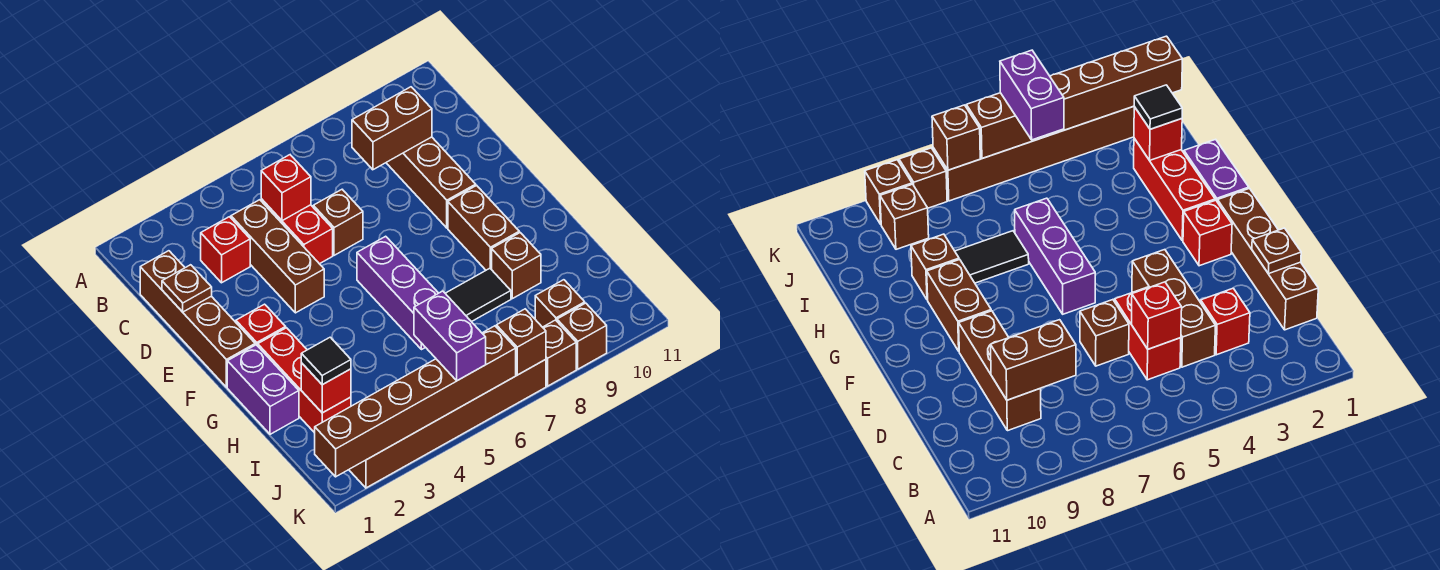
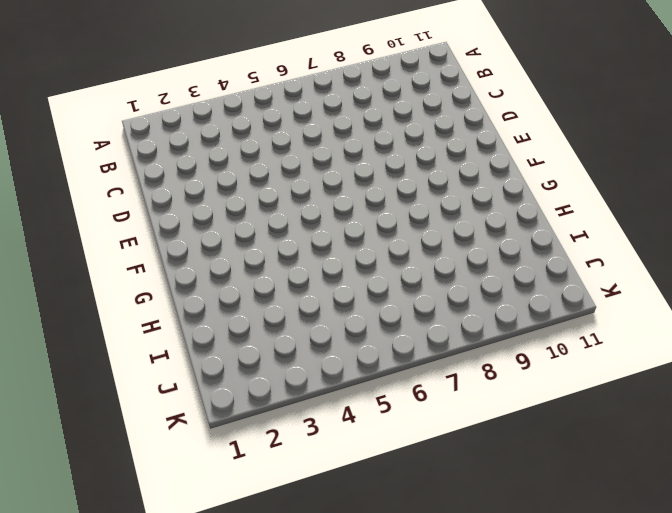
none -> brown brick C1:F1 level 1
none -> red brick C3 level 1
none -> brown brick C4:E4 level 1

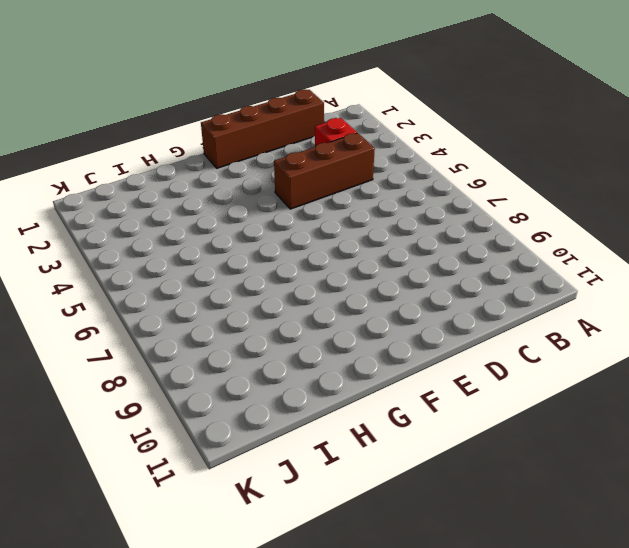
none -> red brick C5:D5 level 1
none -> brown brick C9:E9 level 1
none -> brown brick D6 level 1

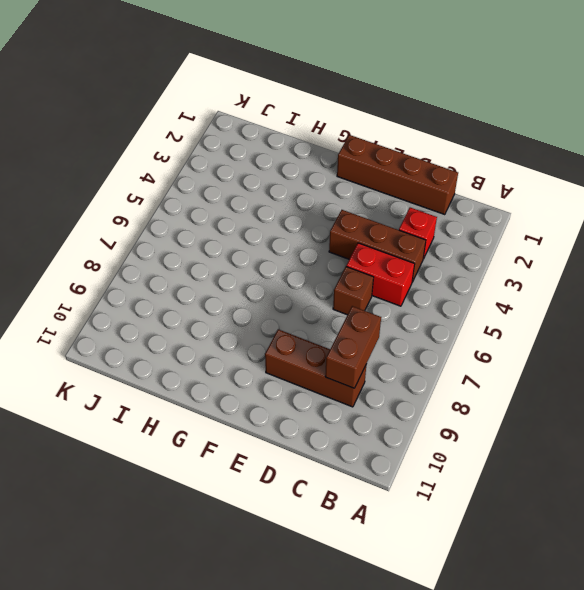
none -> red brick F2 level 1
none -> purple brick F6:H6 level 1
none -> brown brick F9:G9 level 1

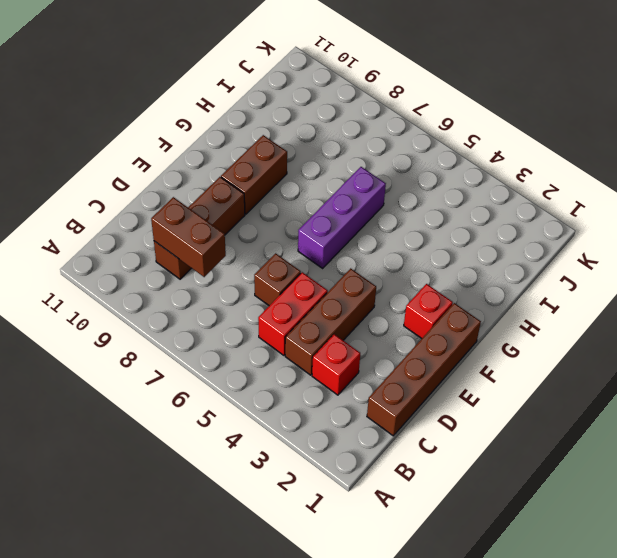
none -> purple brick G1:H1 level 1
none -> red brick G2:I2 level 1
none -> black tile H7:H8 level 1

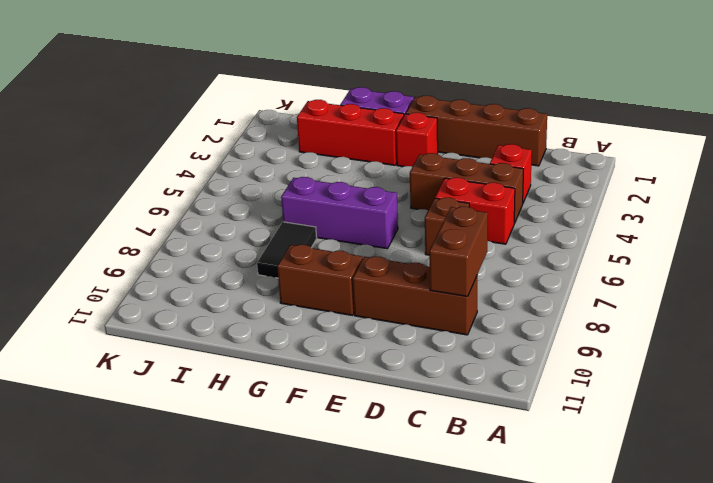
none -> brown brick H9 level 1
none -> brown brick J9 level 1
none -> brown brick K2:K7 level 1

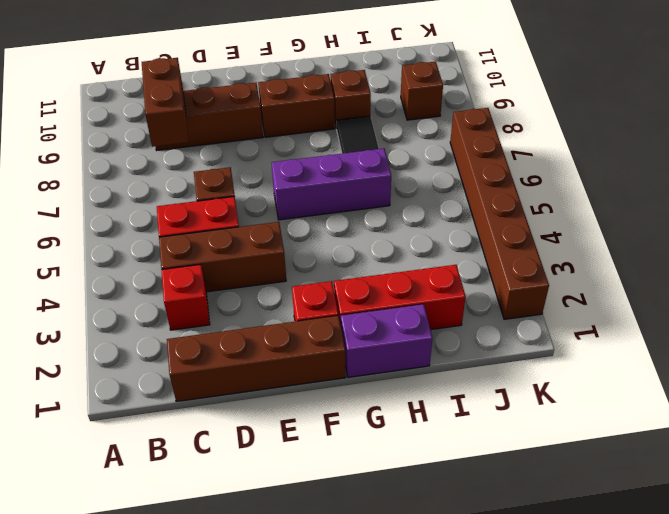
none -> brown brick K8 level 1
none -> brown brick K9 level 1
none -> red brick C5 level 2

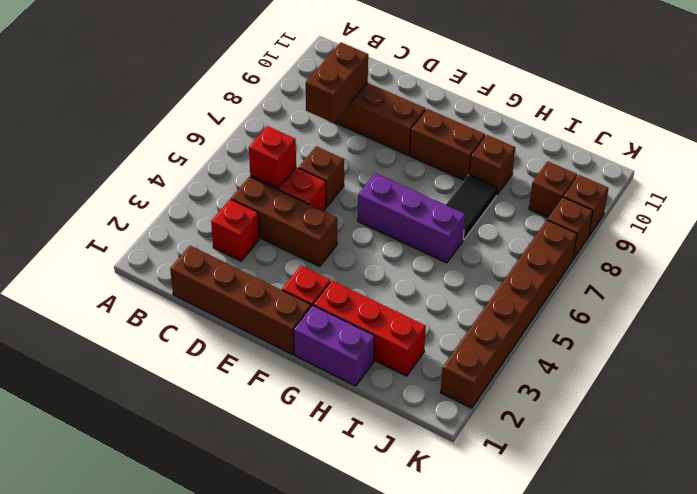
none -> brown plate D1 level 2
none -> red brick I2 level 2
none -> brown brick K1:K6 level 2

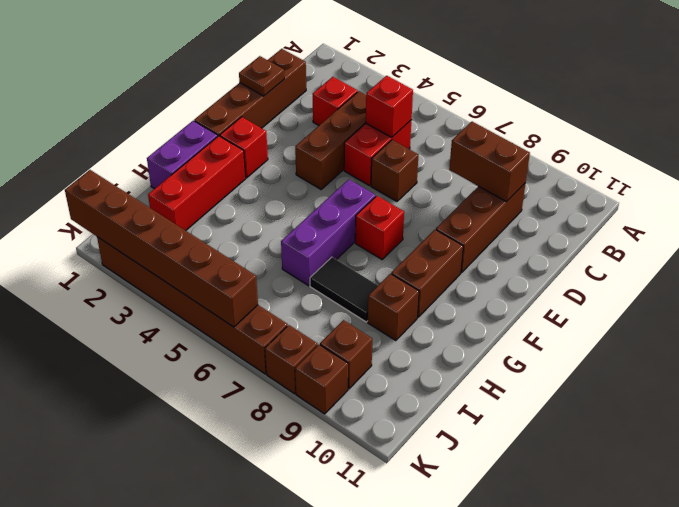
red brick F7 level 1 -> red brick I2 level 2
none -> brown brick K7 level 2
none -> black tile I2 level 3
none -> purple brick J5:K5 level 3

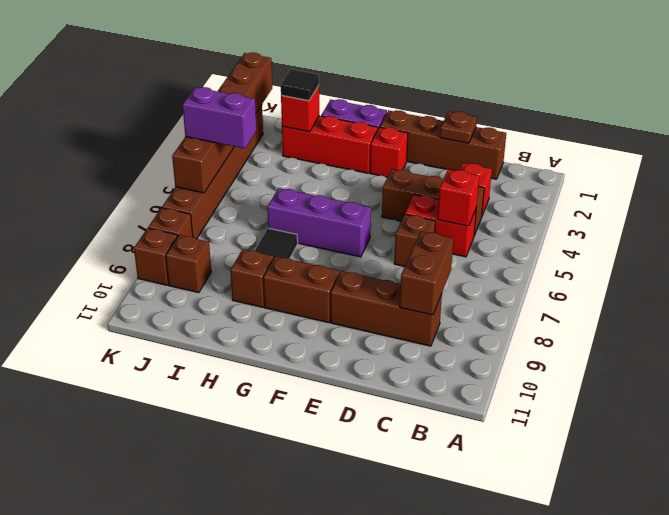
none -> brown brick K7 level 2

